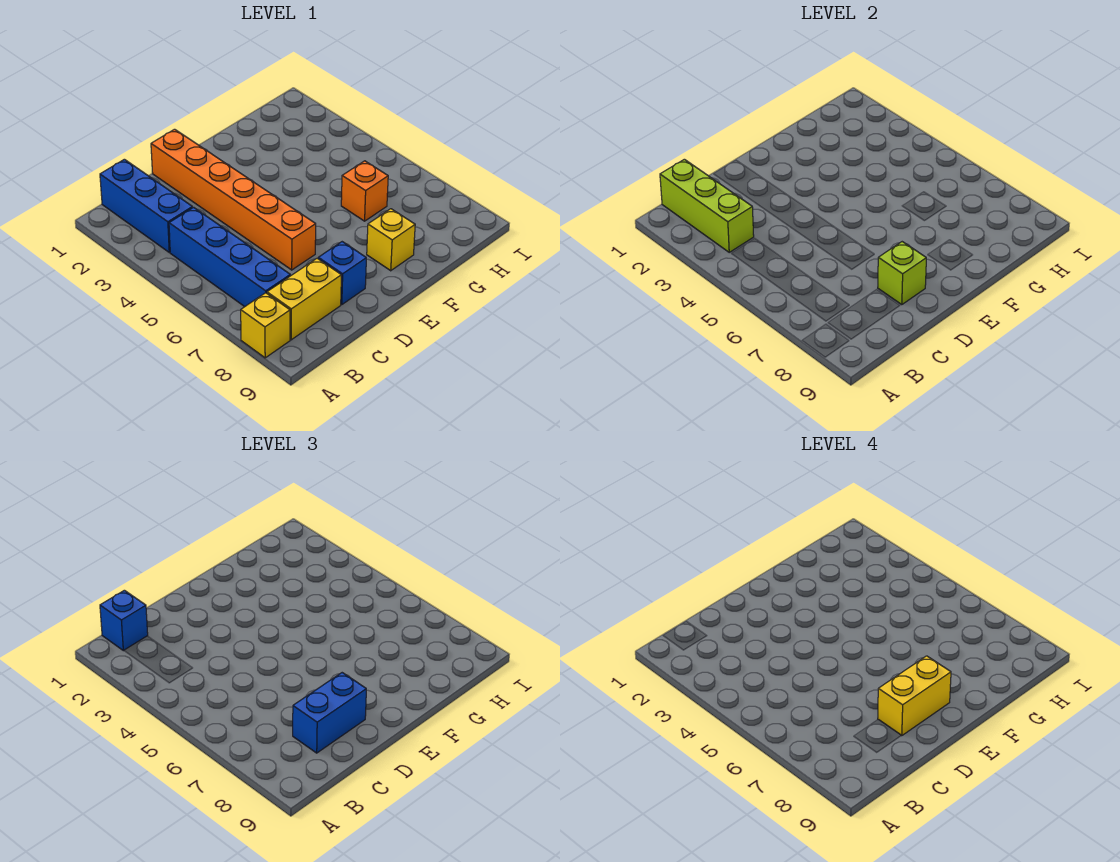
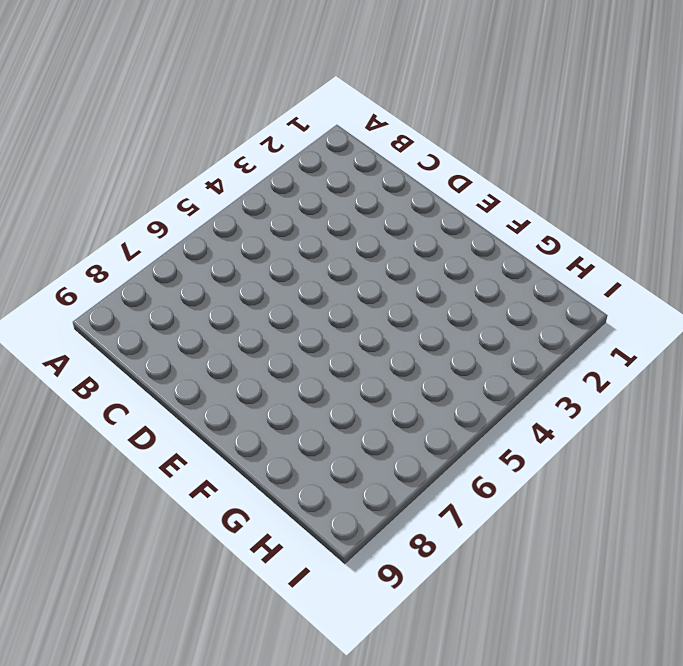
none -> yellow brick A8 level 1
none -> blue brick B1:B3 level 1
none -> blue brick B4:B7 level 1

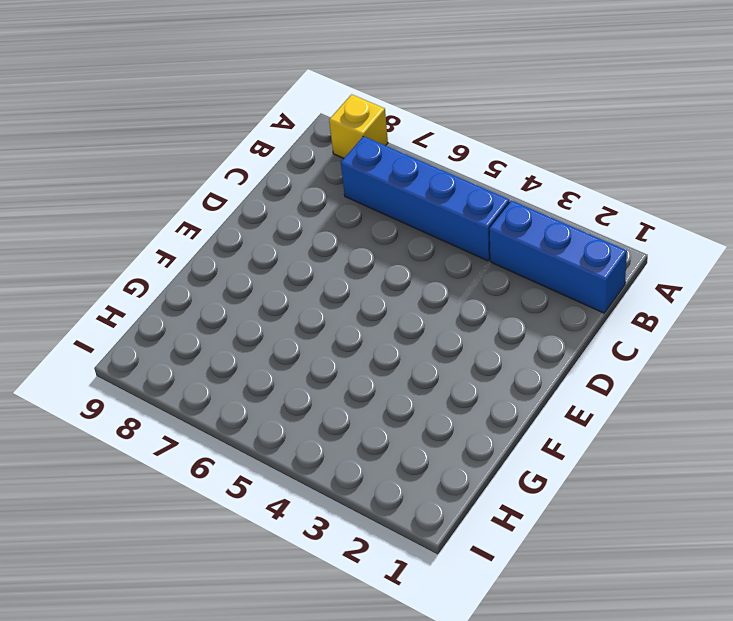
none -> yellow brick B8:C8 level 1
none -> orange brick D1:D6 level 1
none -> blue brick D8 level 1

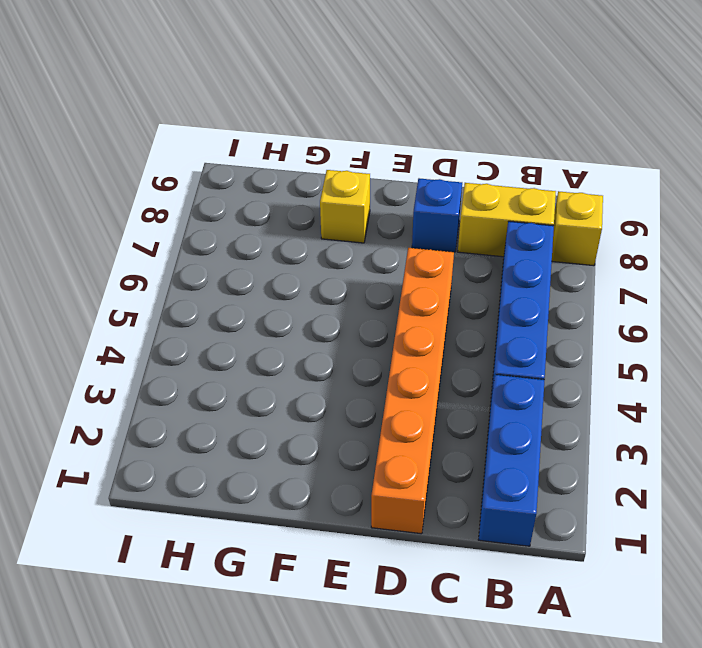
none -> orange brick G6 level 1
none -> lime brick B1:B3 level 2
none -> lime brick D8 level 2

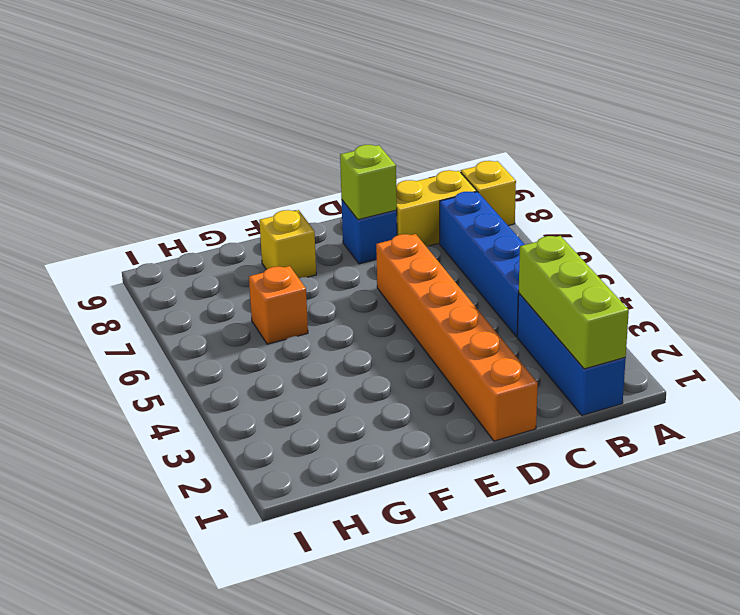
none -> blue brick B1 level 3
none -> blue brick C8:D8 level 3
none -> yellow brick D8:E8 level 4

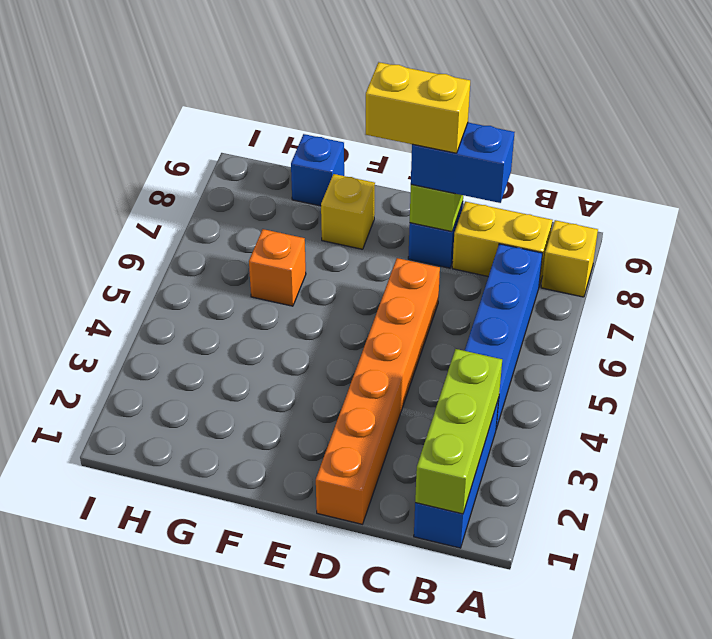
blue brick G9 level 1 -> blue brick B1 level 3

